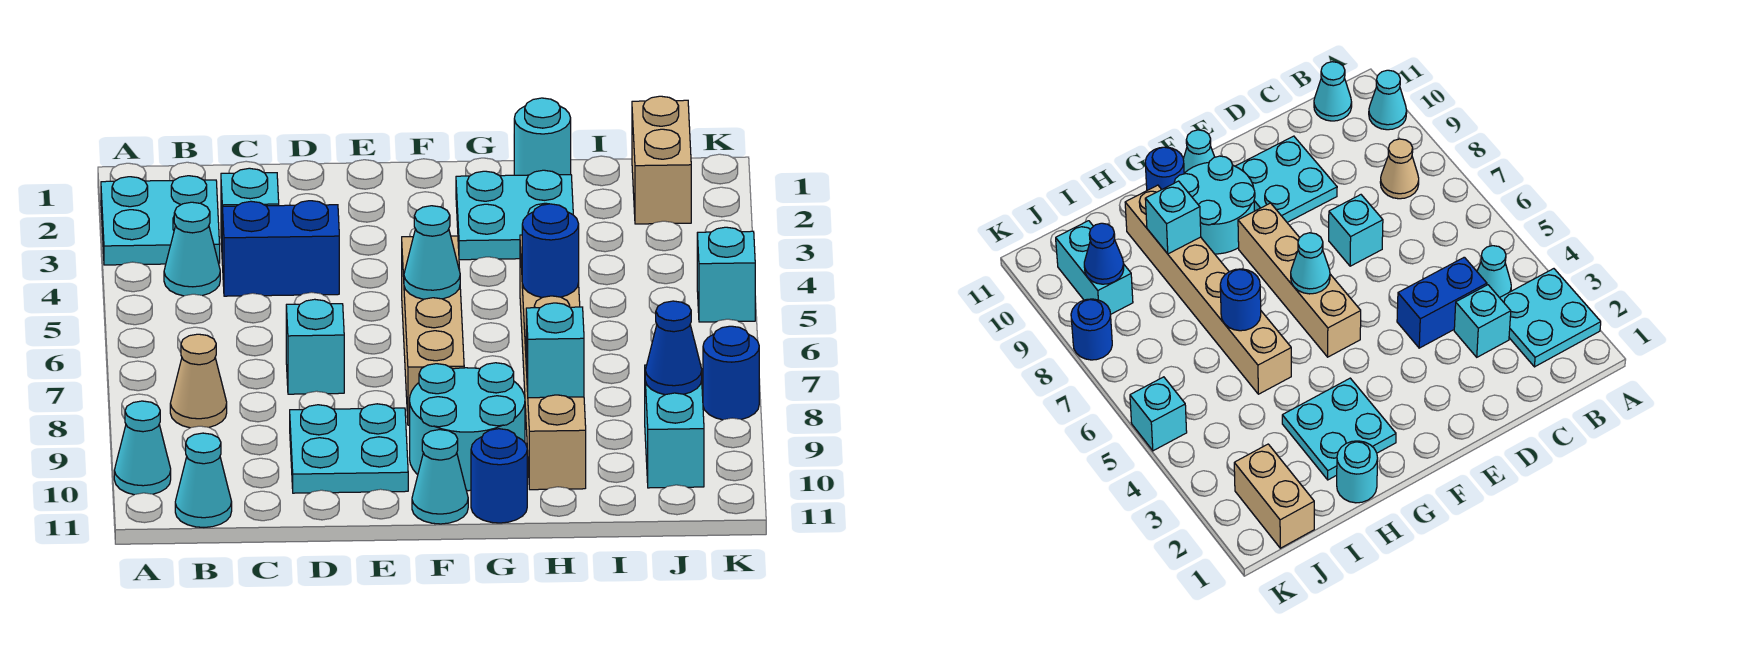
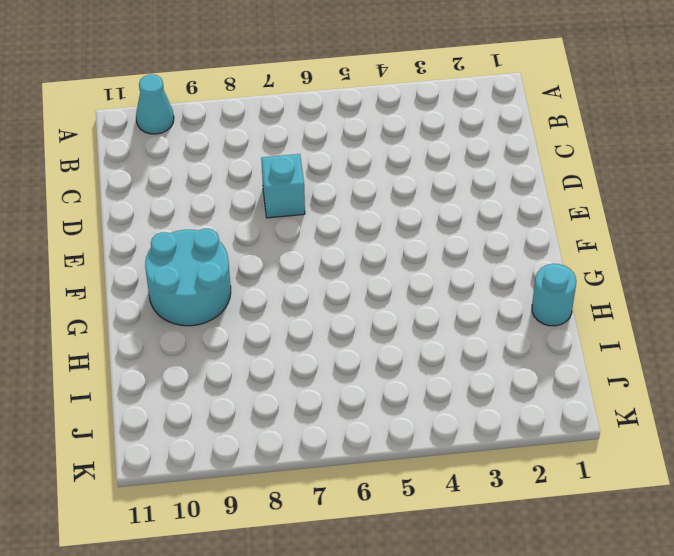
none -> cyan plate A2:B3 level 1
none -> cyan cone B4 level 1
none -> tan cone B8 level 1

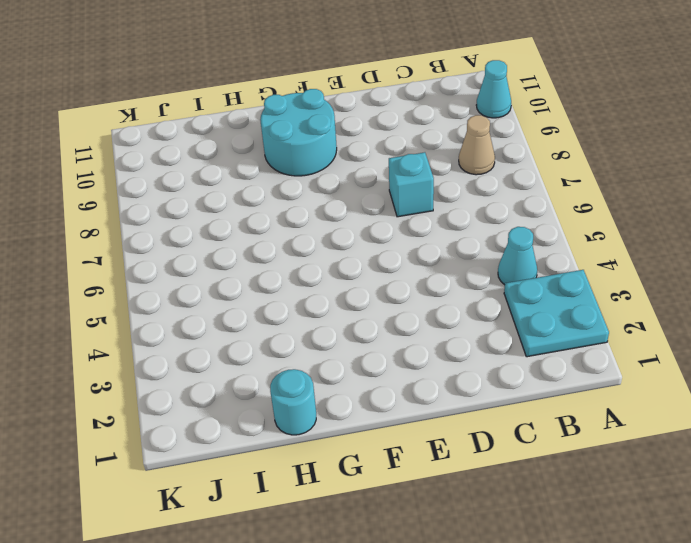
none -> cyan cone B11 level 1
none -> cyan brick C3 level 1
none -> blue brick C4:D4 level 1

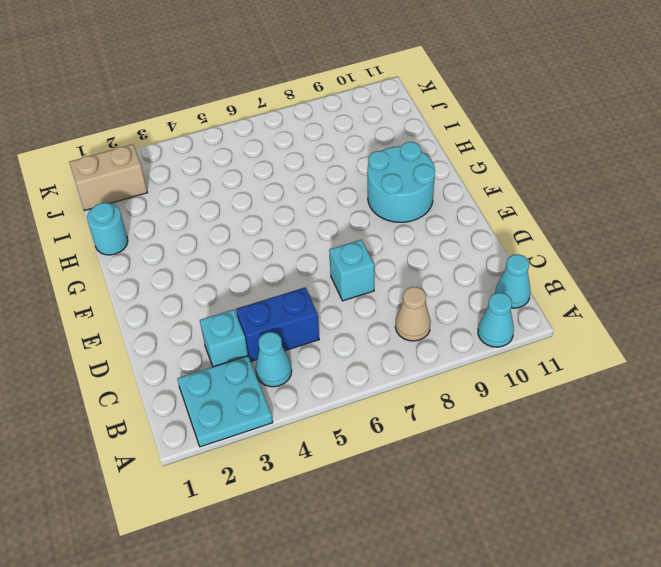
blue brick C4:C5 level 1 -> blue brick C4:D4 level 1
none -> cyan plate D9:E10 level 1
none -> tan brick F5:F8 level 1
none -> cyan cone F11 level 1

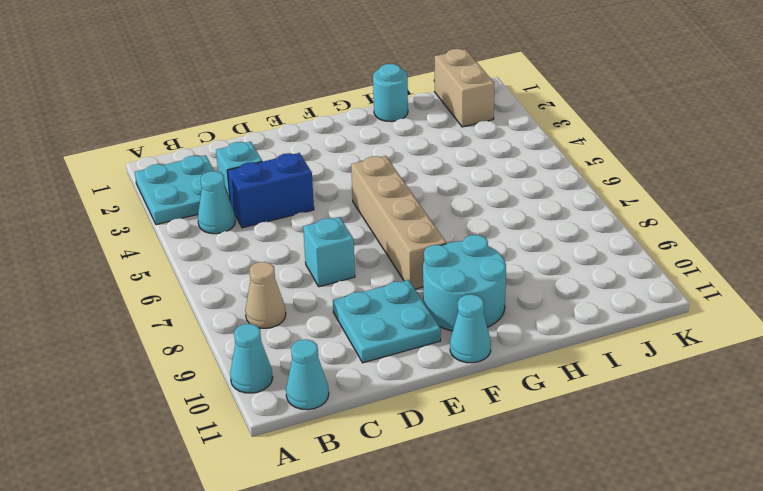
none -> cyan plate G2:H3 level 1
none -> blue round brick G11 level 1
none -> tan brick H5:H10 level 1

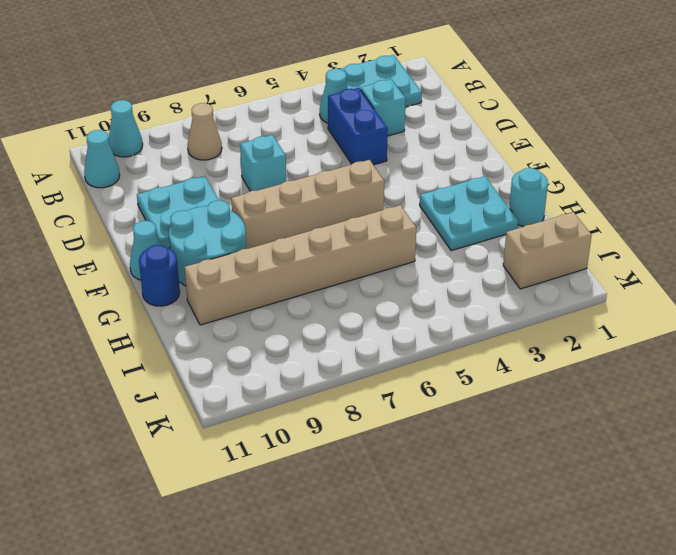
none -> cyan brick J9:J10 level 1
none -> cyan brick K5 level 1
none -> blue round brick K8 level 1

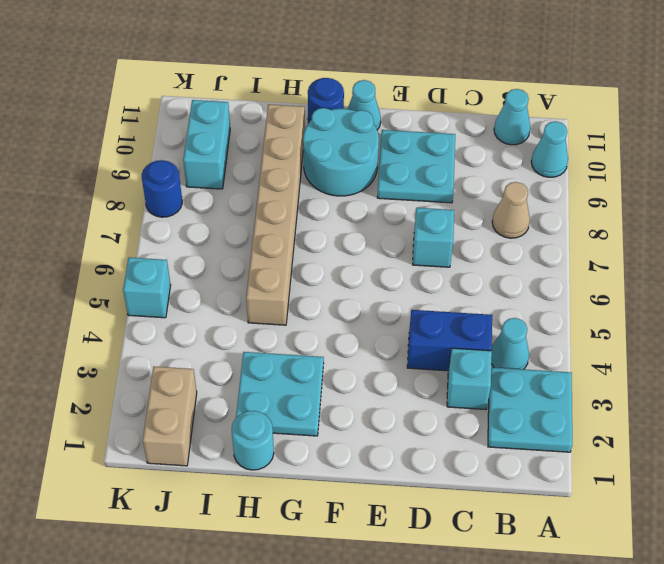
none -> tan brick F5:F8 level 1
none -> cyan cone F6 level 2
none -> blue round brick H6 level 2

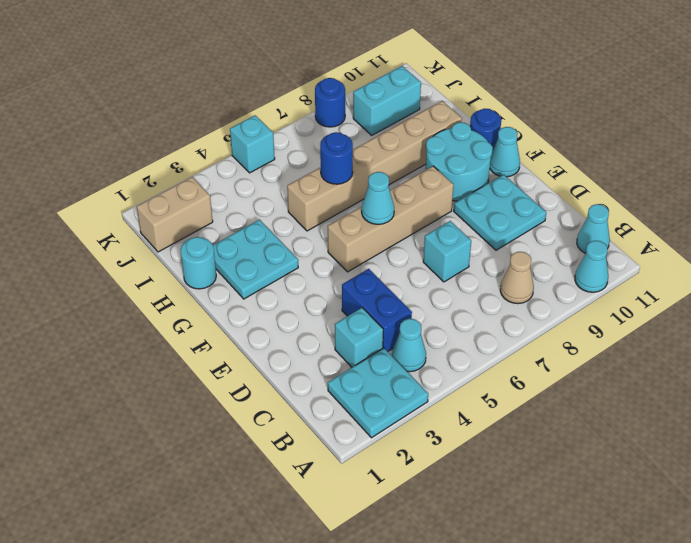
none -> cyan brick H9 level 2
none -> blue cone J9 level 2

